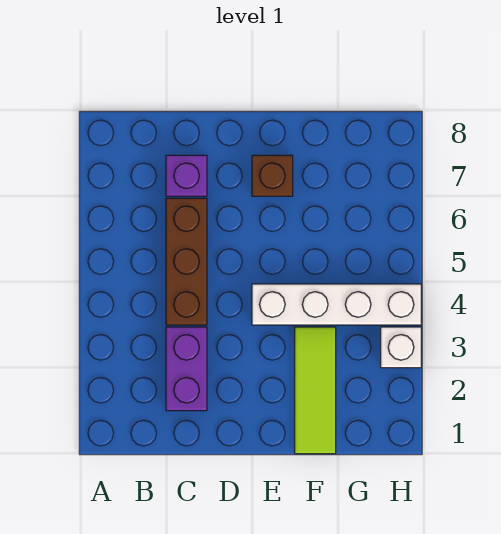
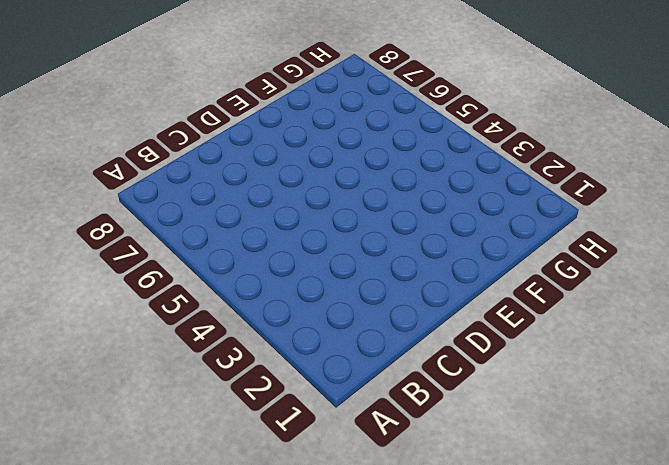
none -> purple brick C2:C3 level 1
none -> brown brick C4:C6 level 1

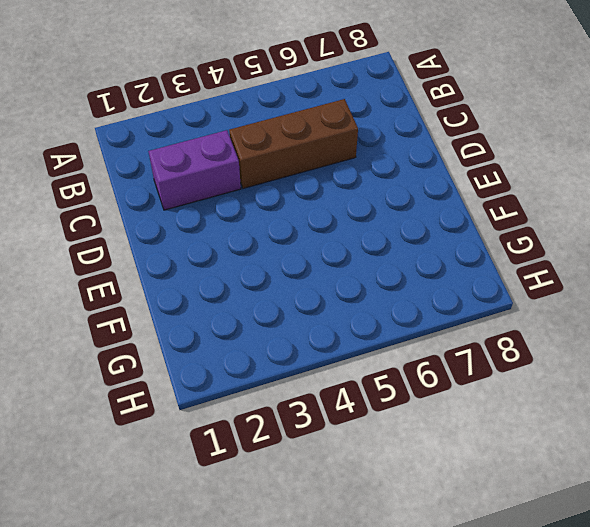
none -> purple brick C7 level 1
none -> white brick E4:H4 level 1

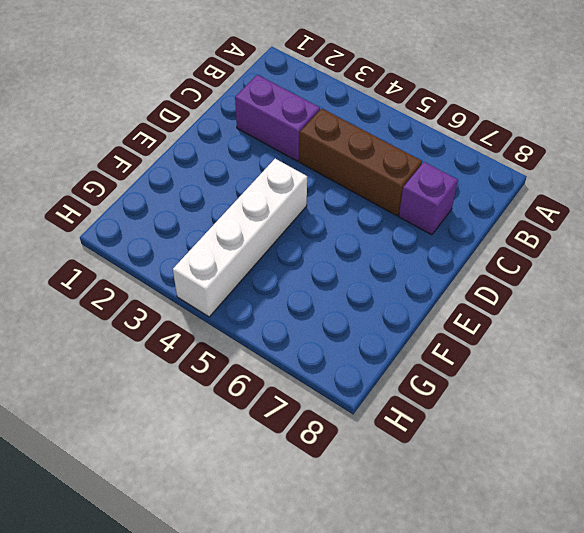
none -> brown brick E7 level 1
none -> lime tile F1:F3 level 1

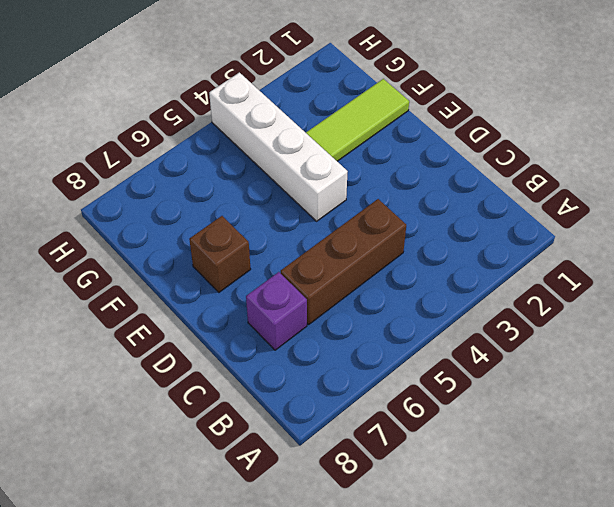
none -> purple brick C2:C3 level 1
none -> white brick H3 level 1

